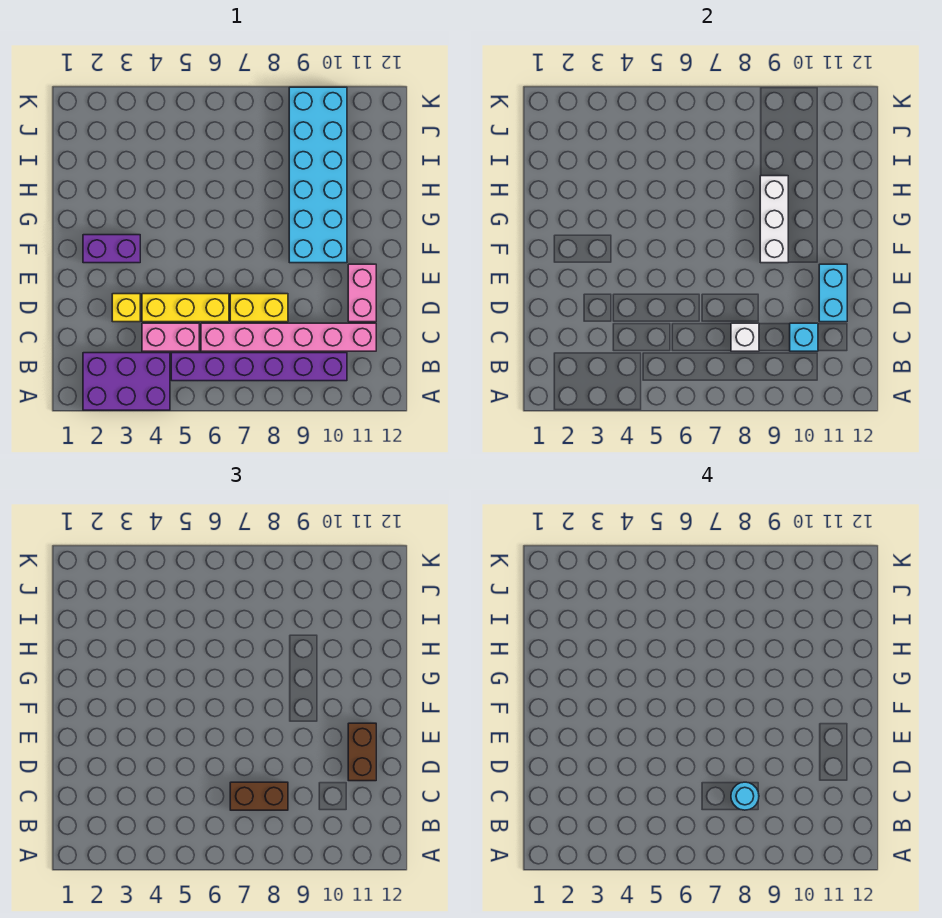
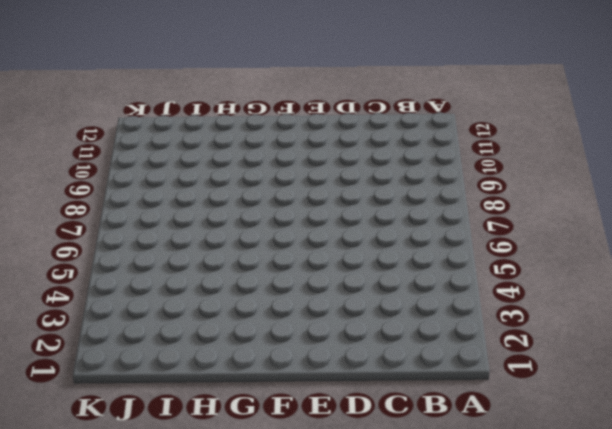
none -> purple brick A2:B4 level 1
none -> purple brick B5:B10 level 1
none -> pink brick C4:C5 level 1

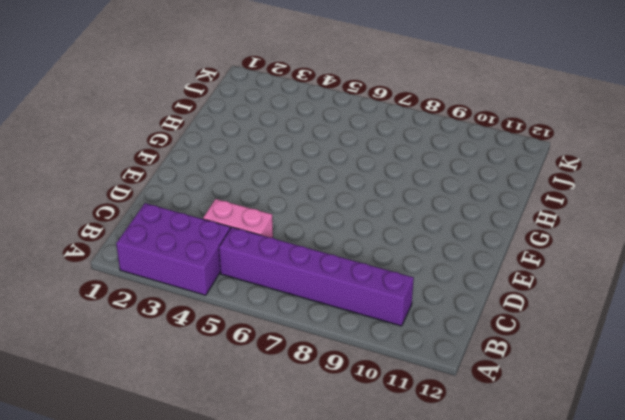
none -> pink brick C6:C11 level 1
none -> yellow brick D3 level 1
none -> yellow brick D4:D6 level 1

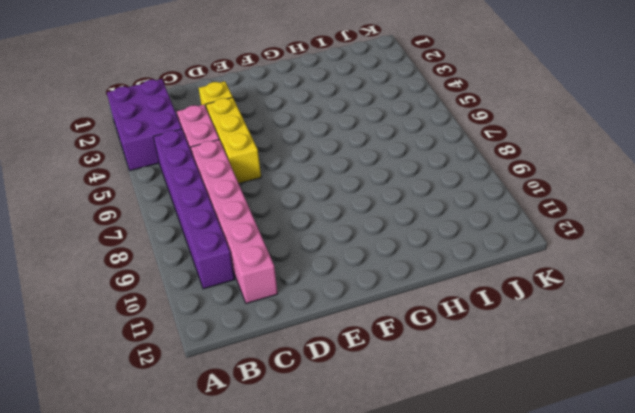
none -> yellow brick D7:D8 level 1
none -> pink brick D11:E11 level 1
none -> purple brick F2:F3 level 1

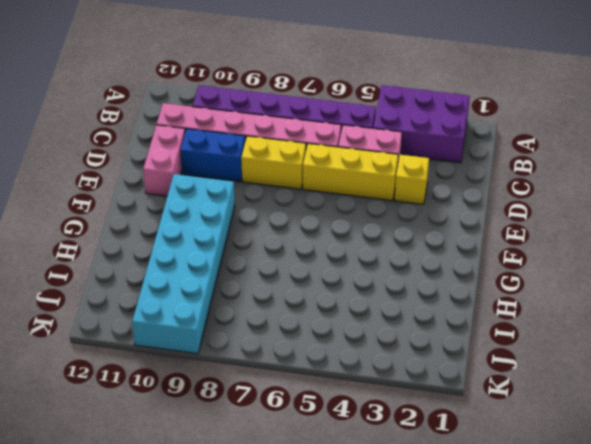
blue brick D9:D10 level 1 -> none
none -> purple brick F2:F3 level 1
none -> white brick C8 level 2
none -> cyan brick C10 level 2

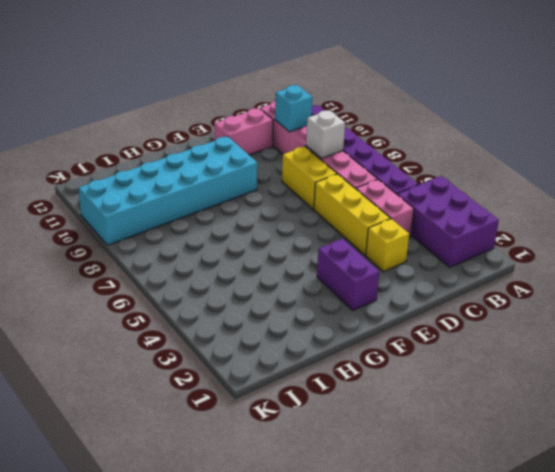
none -> cyan brick D11:E11 level 2
none -> white brick F9:H9 level 2
none -> brown brick C7:C8 level 3

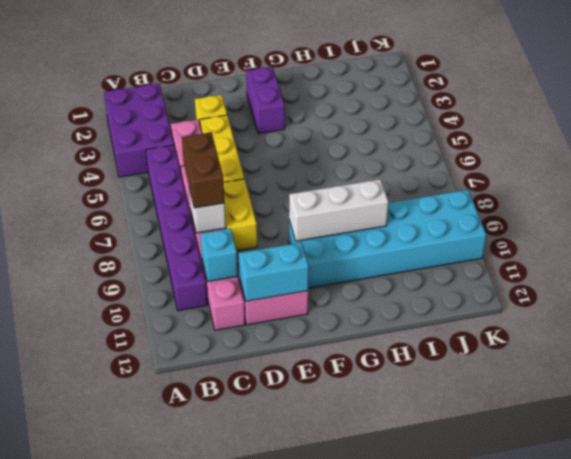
none -> brown brick D11:E11 level 3
none -> cyan round brick C8 level 4

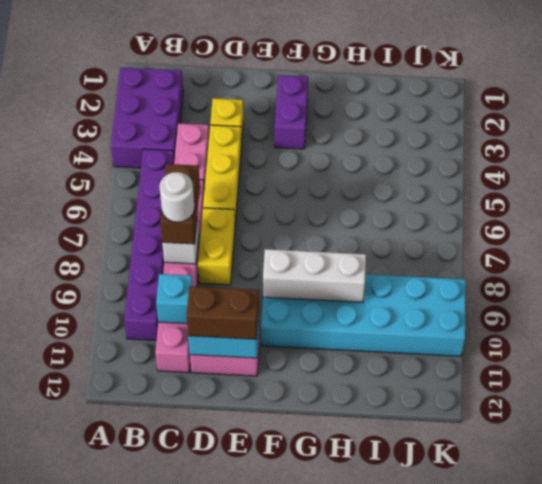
white round brick C8 level 4 -> cyan round brick C8 level 4

